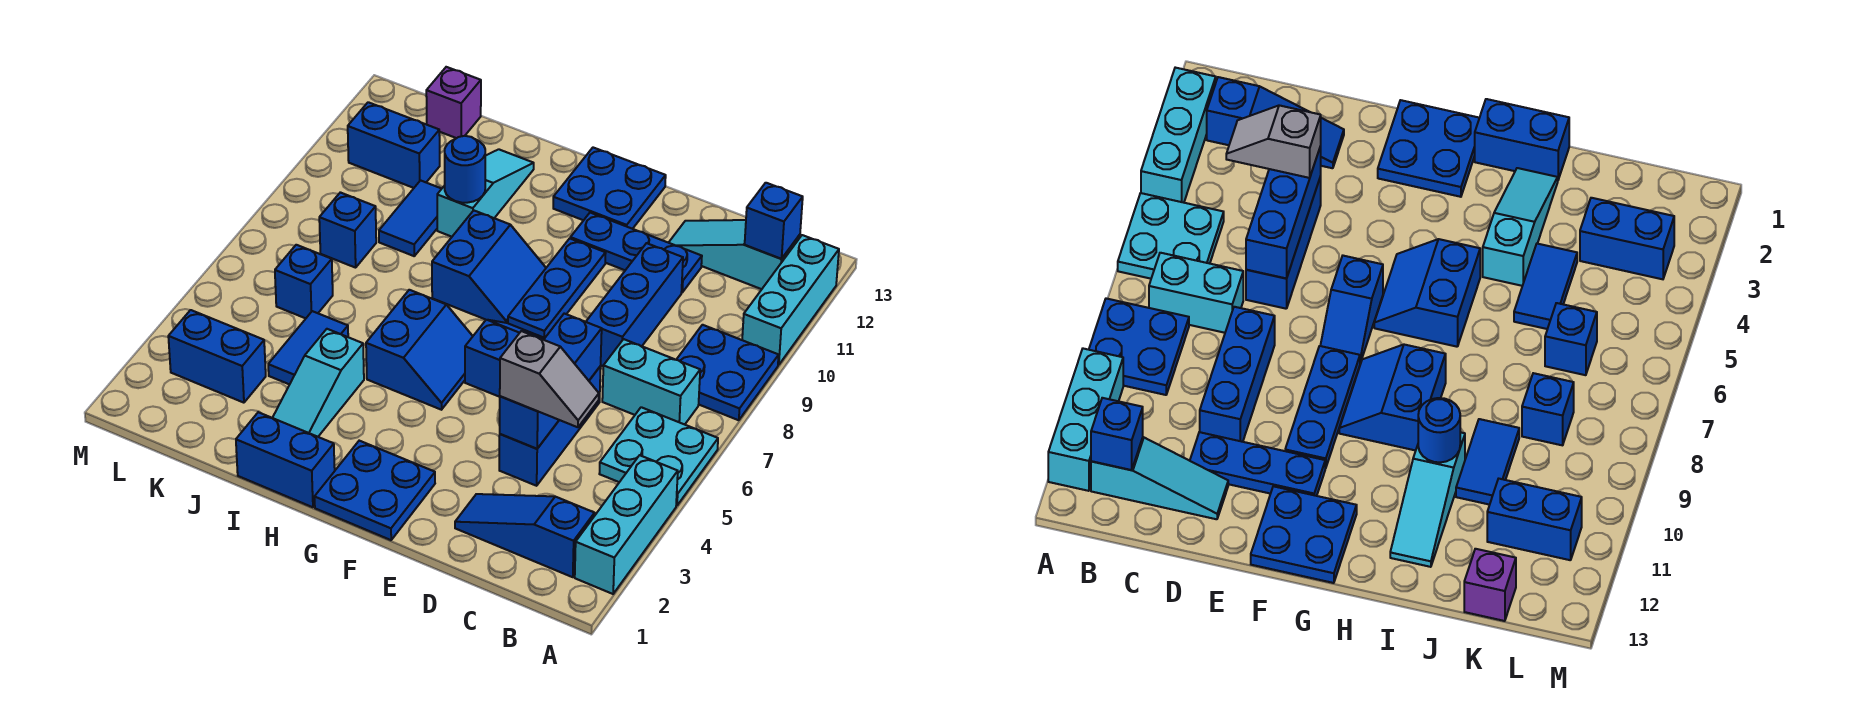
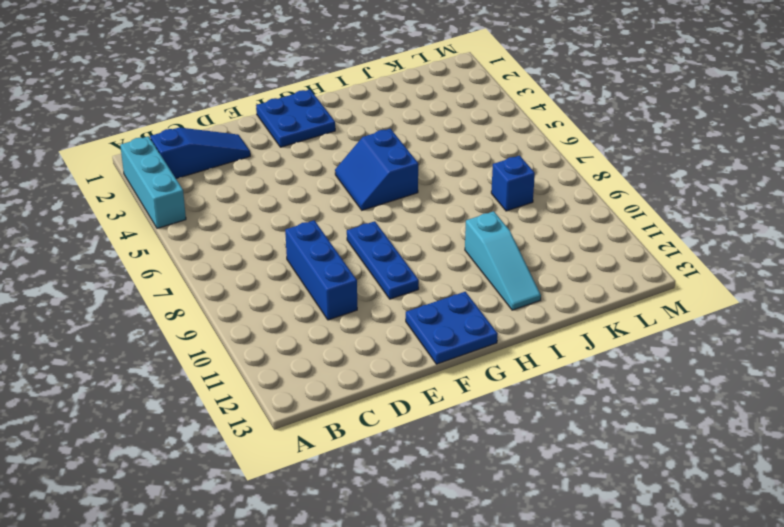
none -> cyan plate A5:B6 level 1
none -> blue plate A8:B9 level 1
none -> cyan brick A10:A12 level 1
none -> cyan brick B7:C7 level 1

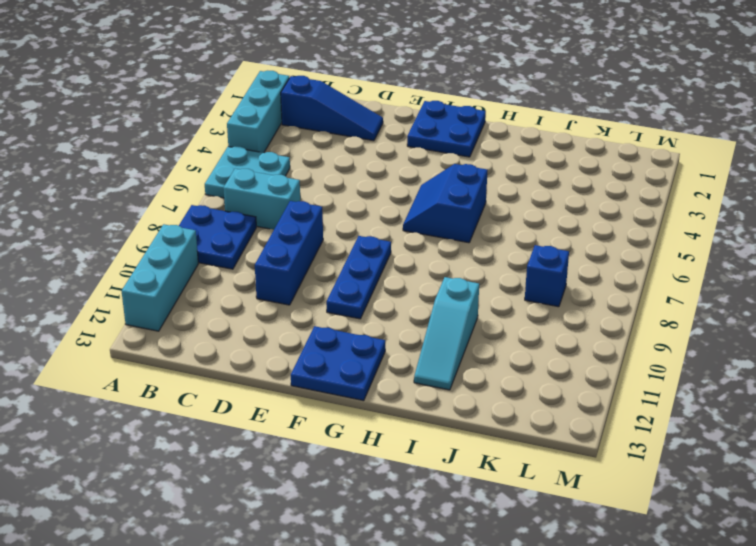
none -> cyan slope B12:D12 level 1 top B
none -> blue brick D4:D6 level 1
none -> blue plate D11:F11 level 1
none -> blue slope F6:F7 level 1 top 6

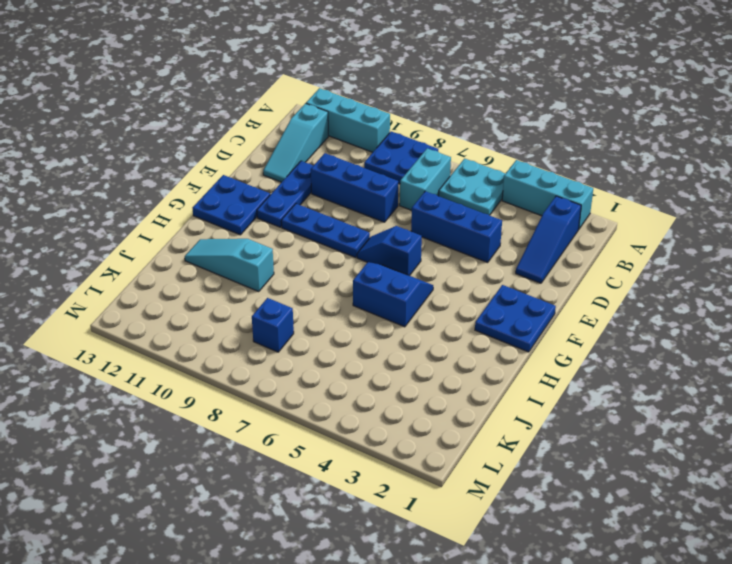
none -> blue slope G8:H9 level 1 top H
none -> blue brick H1:I1 level 1
none -> cyan slope I2:I4 level 1 top 4
none -> blue tile J4:J5 level 1

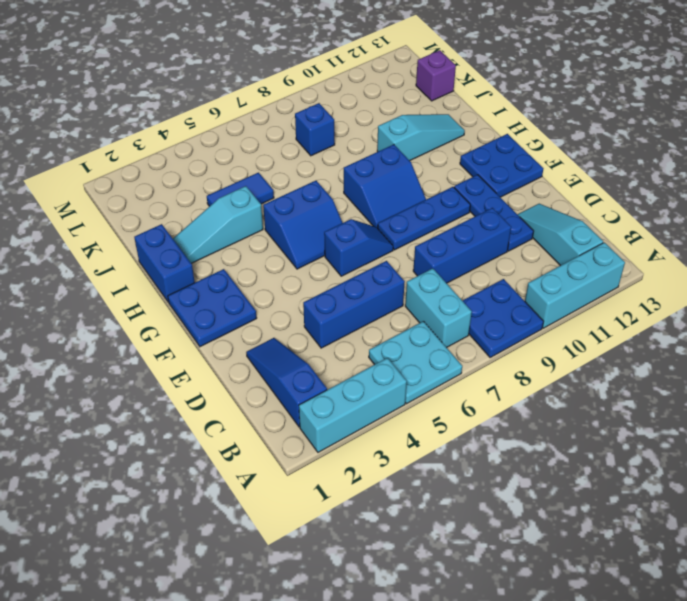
none -> blue tile J9:J10 level 1
none -> blue brick K3:L3 level 1
none -> blue brick K6 level 1
none -> blue brick K11:L11 level 1

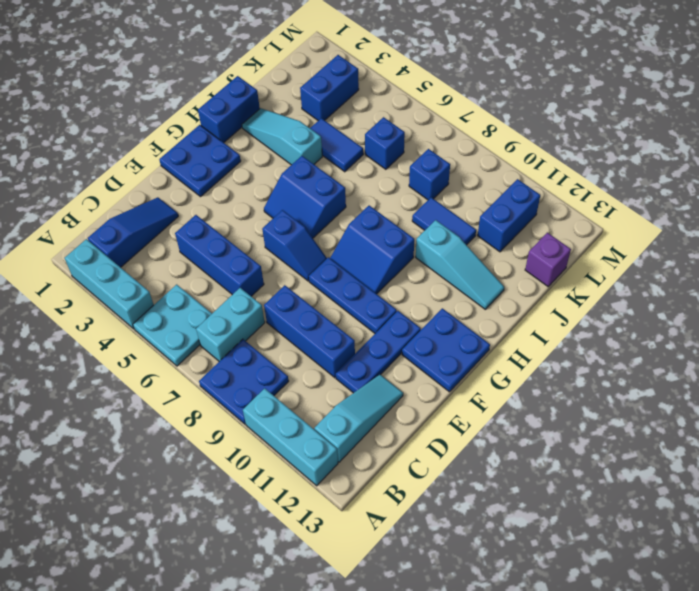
none -> blue brick B12 level 2
none -> blue brick D4:D6 level 2
none -> blue round brick I10 level 2
none -> grey slope C4:D4 level 3 top D

